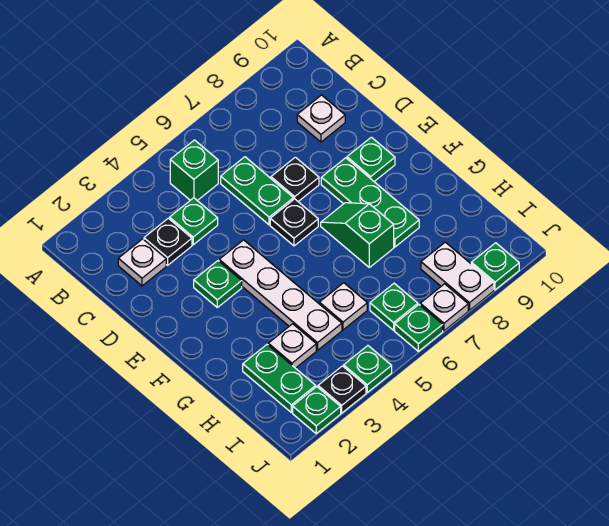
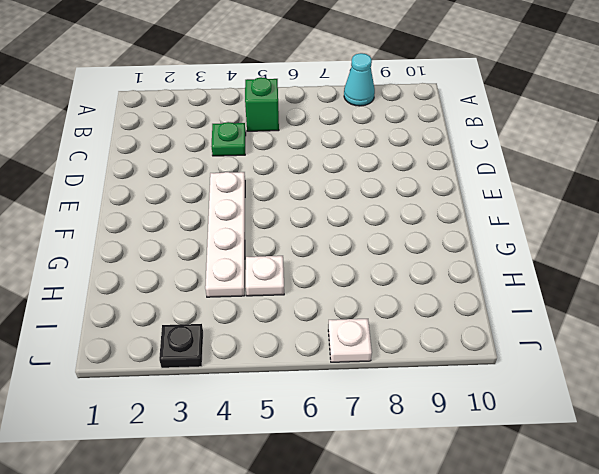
cyan cone A8 level 1 -> none
none -> white plate C2 level 1
none -> black plate C3 level 1
none -> green plate C6:D6 level 1

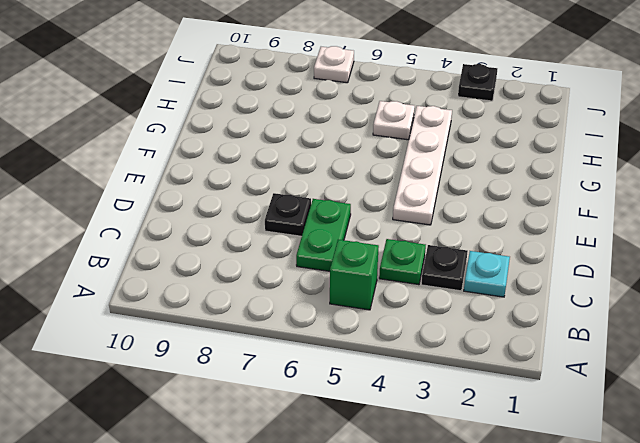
cyan plate C2 level 1 -> white plate C2 level 1
none -> white plate C9 level 1
none -> green plate E3 level 1
none -> black plate E6 level 1

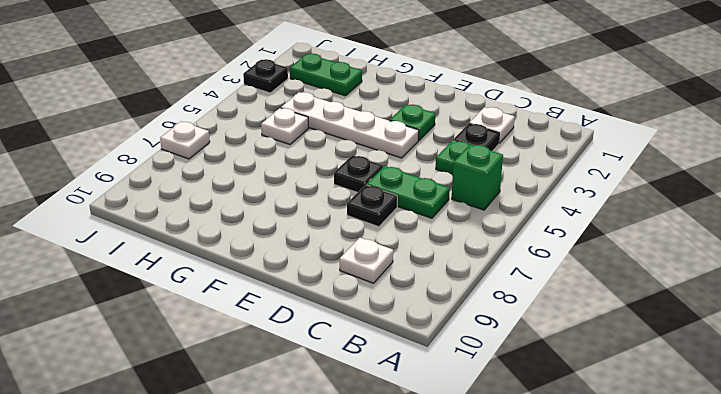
none -> green plate E8:G8 level 1
none -> green plate E9 level 1
none -> green slope F7:G7 level 1 top G

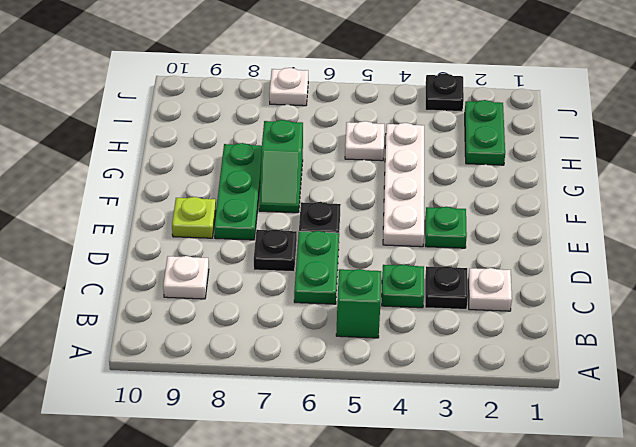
lime plate E9 level 1 -> green plate E9 level 1
none -> white plate H3 level 1
none -> green plate I6 level 1
none -> white plate I8:J8 level 1

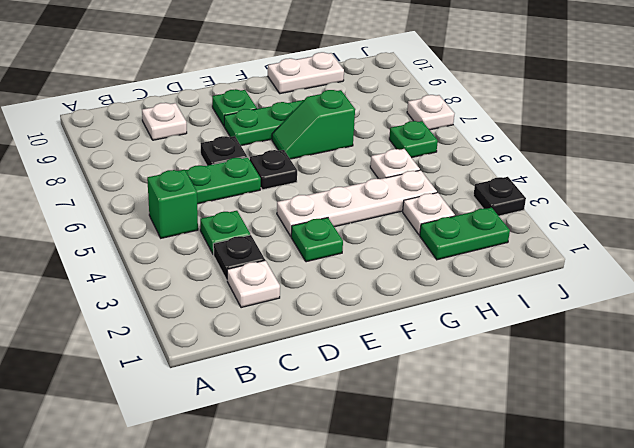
white plate G10:H10 level 1 -> white plate I8:J8 level 1
none -> green plate J2 level 1
none -> green plate J4 level 1
none -> green plate J6 level 1

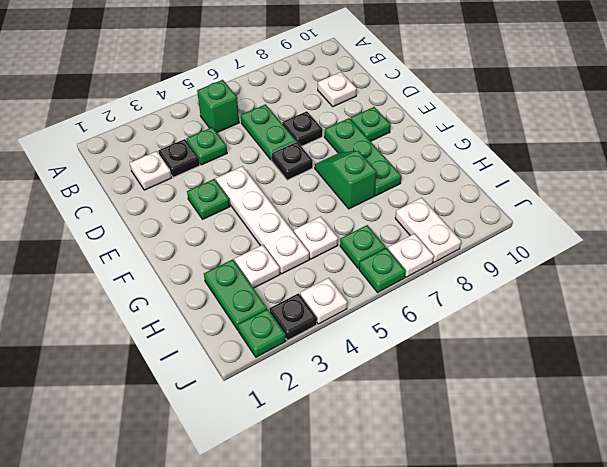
white plate J4 level 1 -> green plate J4 level 1
none -> green plate J9 level 1

